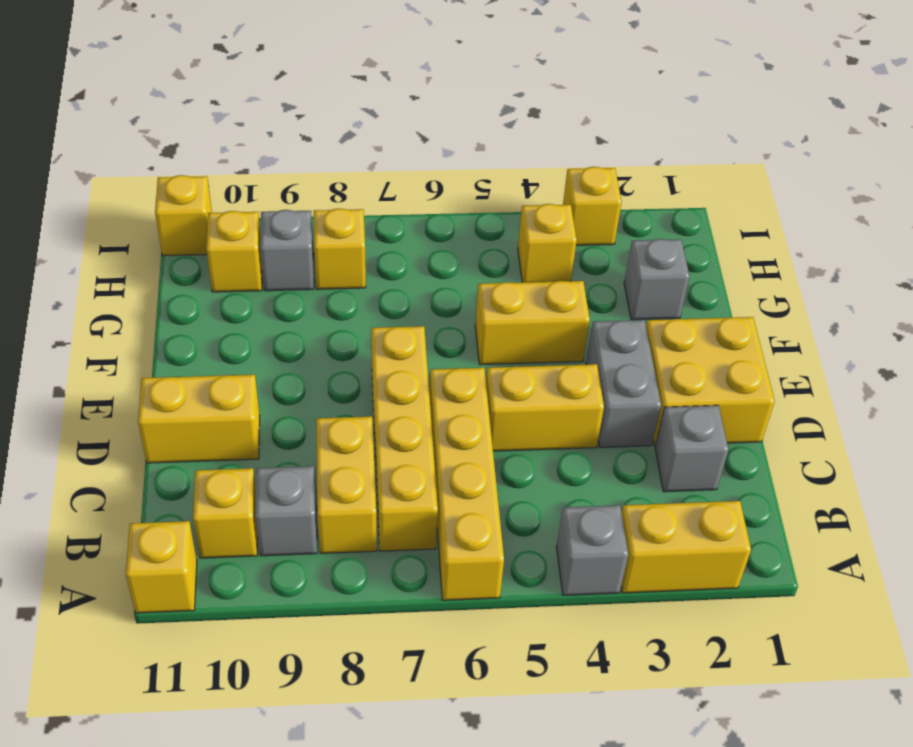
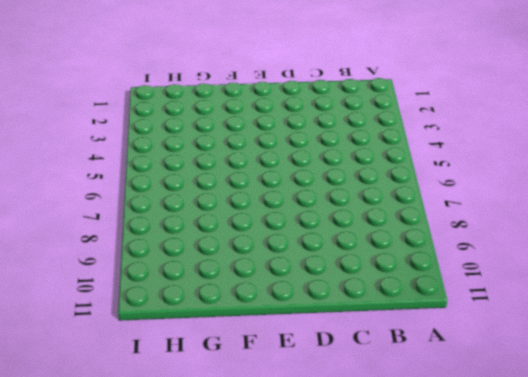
none -> yellow brick A2:A3 level 1
none -> grey brick A4 level 1
none -> yellow brick A6:D6 level 1

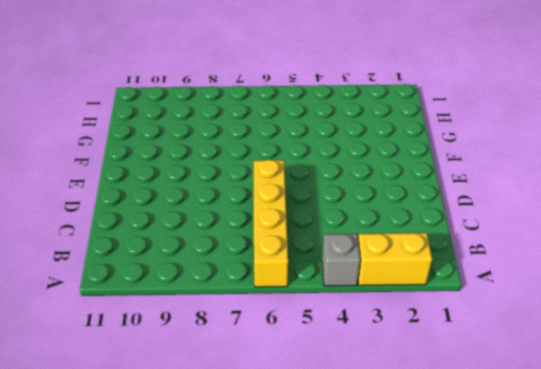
none -> yellow brick A11 level 1
none -> yellow brick B7:E7 level 1
none -> yellow brick B8:C8 level 1

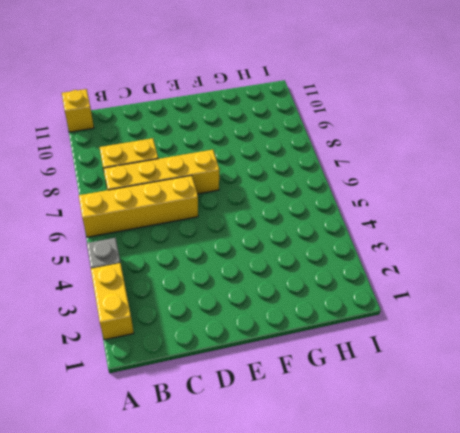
none -> grey brick B9 level 1
none -> yellow brick B10 level 1
none -> grey brick C2 level 1

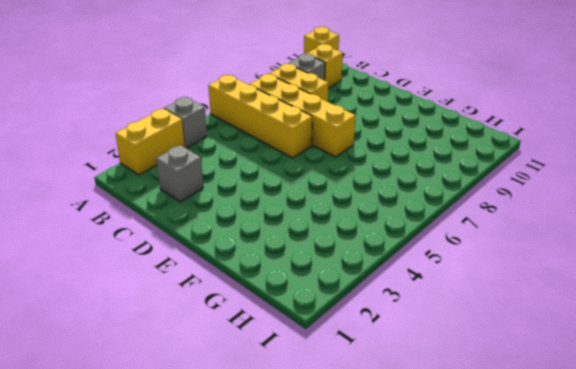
none -> yellow brick D1:E2 level 1
none -> grey brick D3:E3 level 1
none -> yellow brick D4:D5 level 1

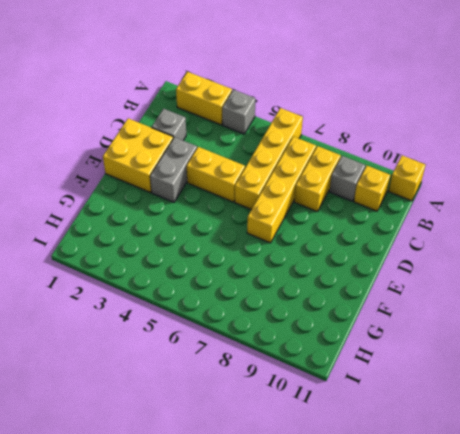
none -> yellow brick D10:D11 level 1
none -> yellow brick F4:F5 level 1
none -> grey brick G2 level 1

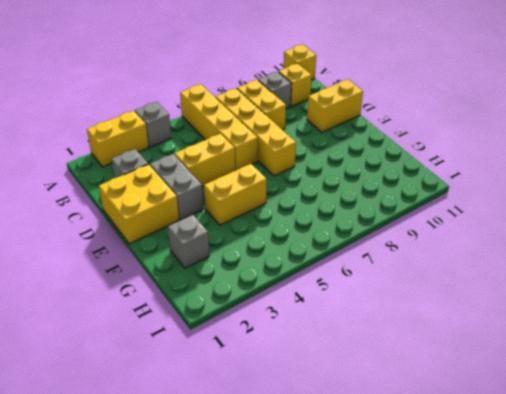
none -> yellow brick H4 level 1
none -> yellow brick H8 level 1
none -> grey brick H9 level 1

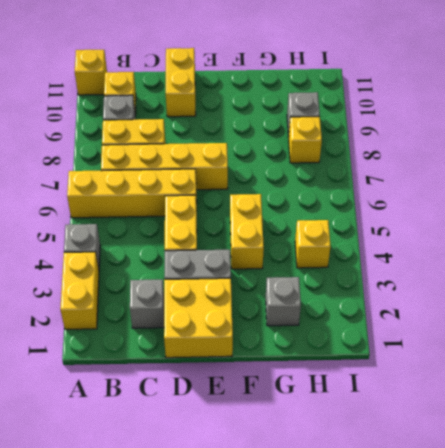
none -> yellow brick H10 level 1
none -> yellow brick I3 level 1
none -> yellow brick I11 level 1

